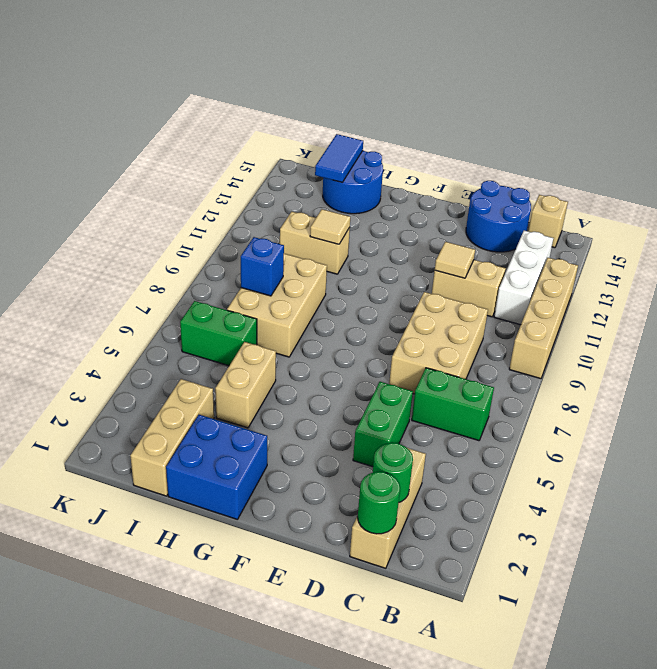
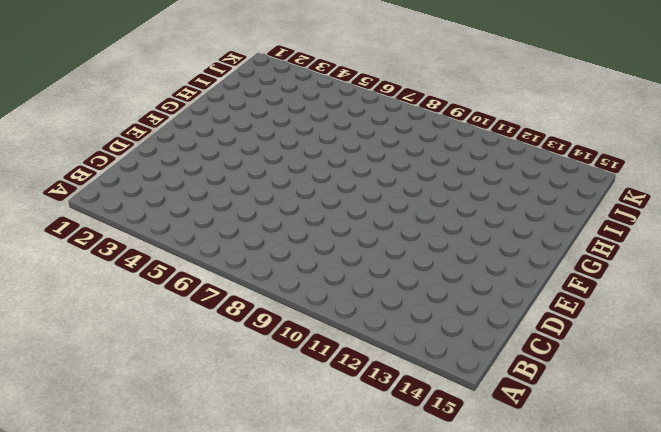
none -> tan brick A9:A12 level 1
none -> green brick B6:C6 level 1
none -> white brick B11:B13 level 1

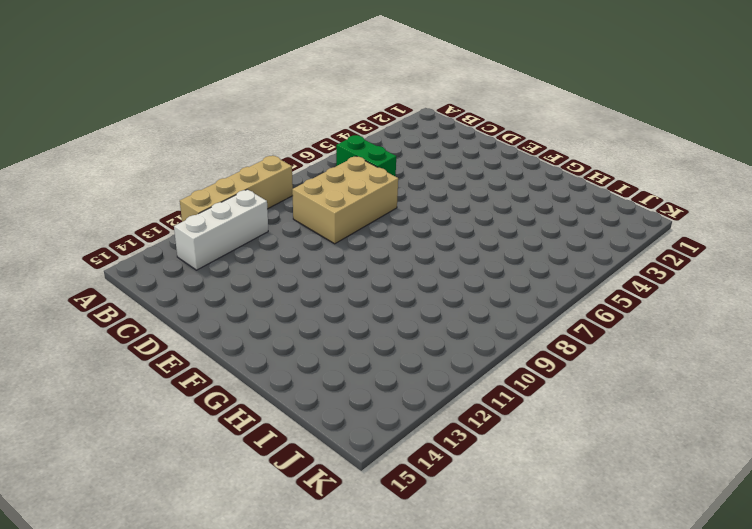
none -> tan brick B15 level 1
none -> tan brick C1:C3 level 1
none -> tan brick C11:D11 level 1

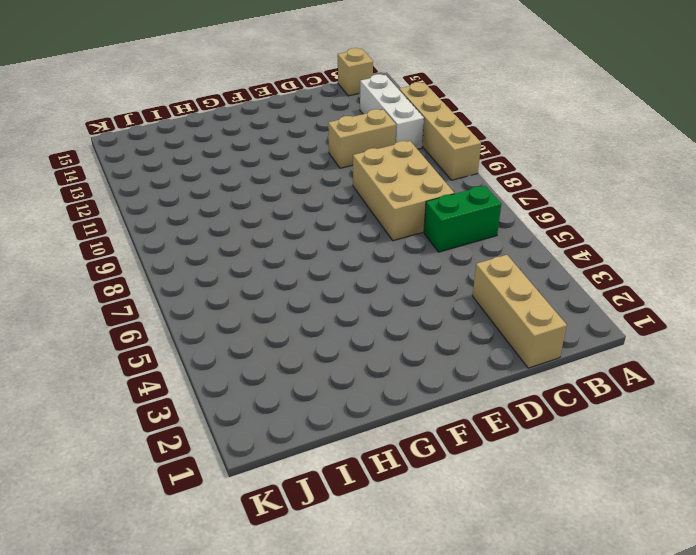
none -> blue round brick C14:D15 level 1
none -> green brick D4:D5 level 1
none -> blue brick G1:H2 level 1

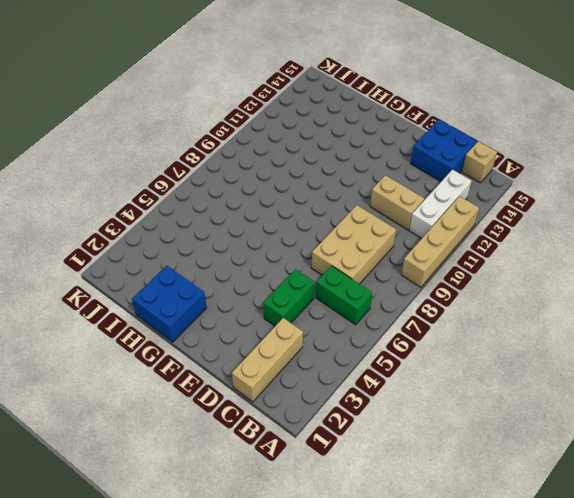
blue brick C14:D15 level 1 -> blue round brick C14:D15 level 1
none -> tan brick H4:H5 level 1
none -> tan brick H7:I9 level 1
none -> tan brick H11:I11 level 1

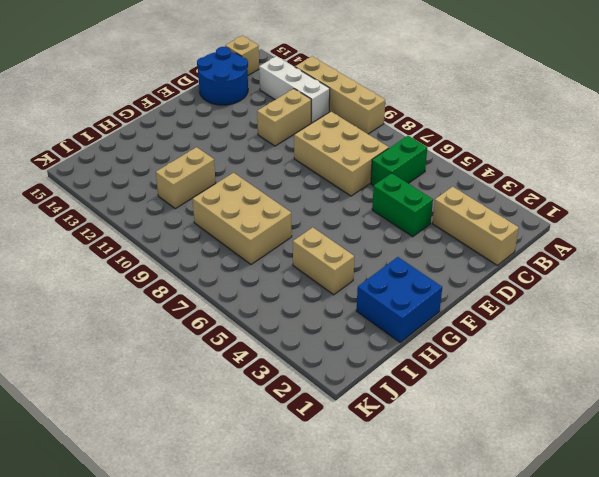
none -> blue round brick H14:I15 level 1
none -> tan brick I1:I3 level 1
none -> green brick I6:J6 level 1

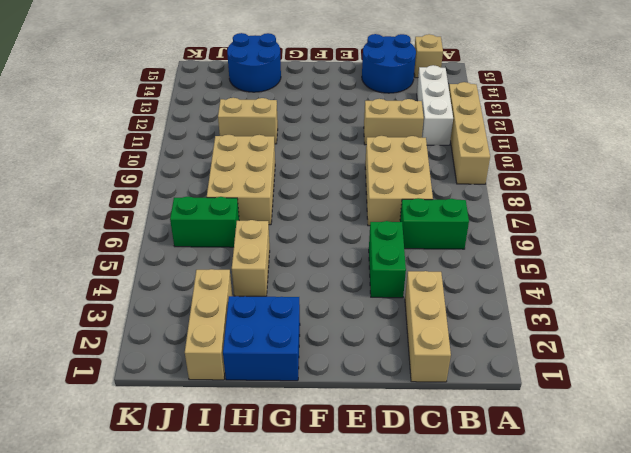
none -> green round brick C1 level 2
none -> green round brick C2 level 2
none -> tan tile D11 level 2

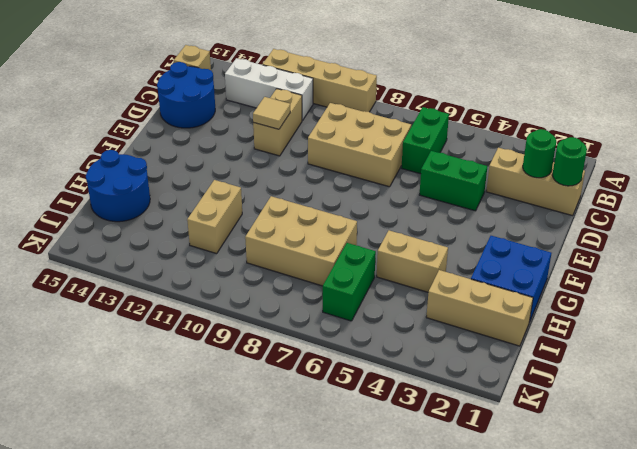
none -> tan tile H11 level 2
none -> blue brick I8 level 2
none -> blue tile I14:I15 level 2

